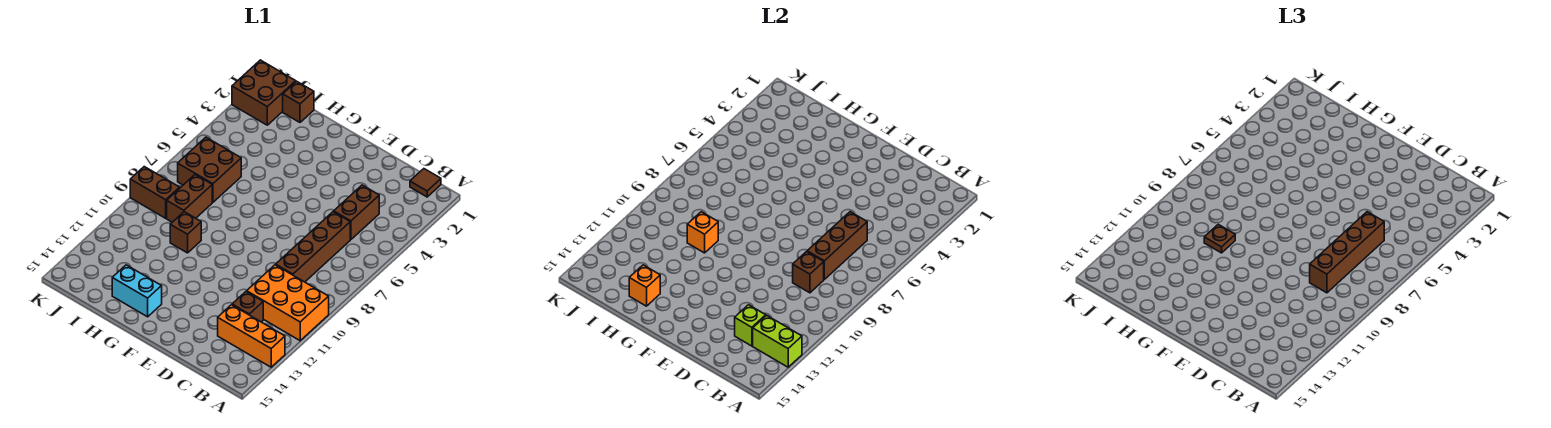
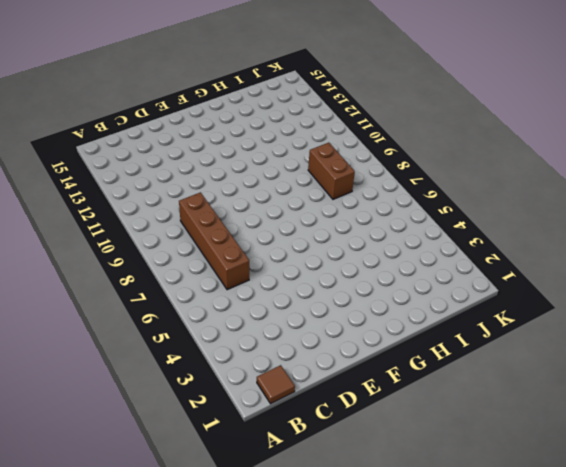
none -> orange brick A10:C11 level 1
none -> orange brick A13:C13 level 1
none -> brown brick C4:C5 level 1

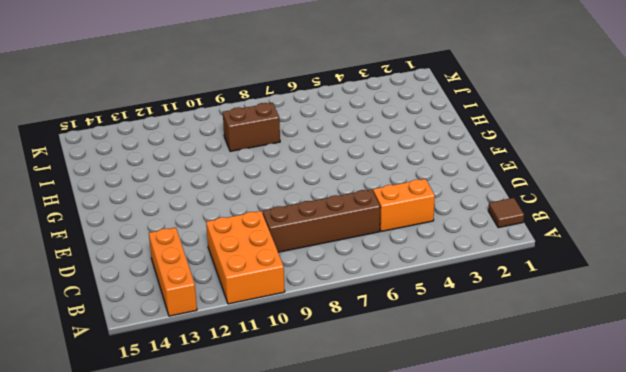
orange brick C4:C5 level 1 -> brown brick C4:C5 level 1
none -> brown brick C12 level 1
none -> cyan brick G14:H14 level 1
none -> brown brick H10 level 1

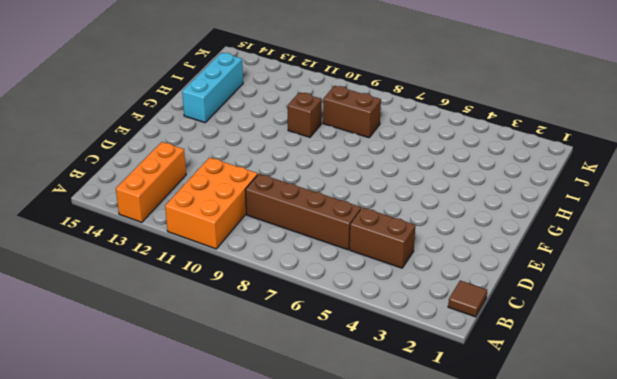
cyan brick G14:I14 level 1 -> cyan brick G14:H14 level 1
none -> brown brick C12 level 1
none -> brown brick I1 level 1
none -> brown brick I6:J7 level 1

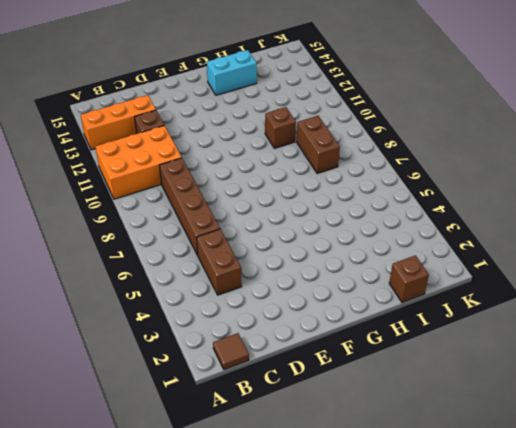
none -> brown brick I6:J7 level 1
none -> brown brick J1:K2 level 1
none -> brown brick J9:K9 level 1

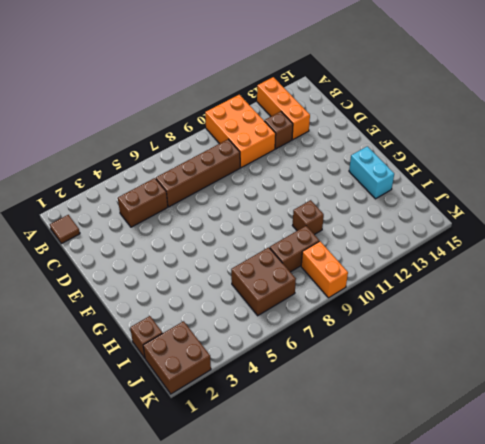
orange brick J9:K9 level 1 -> brown brick J9:K9 level 1
none -> lime brick A13:B13 level 2
none -> brown brick C6:C8 level 2
none -> brown brick C9 level 2

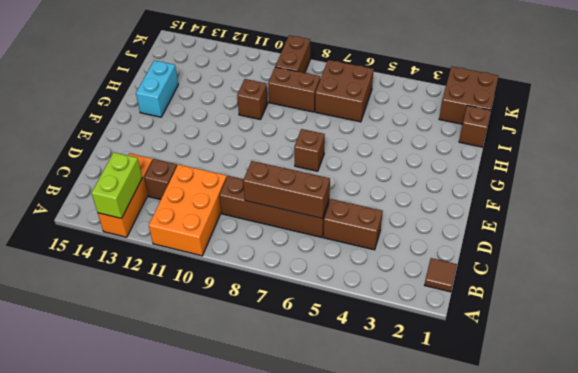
brown brick F7 level 1 -> brown brick C9 level 2
none -> lime brick C13 level 2
none -> orange brick H10 level 2
none -> orange brick H14 level 2

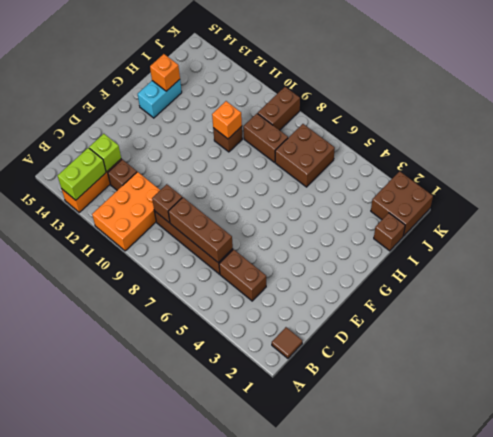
none -> brown brick C6:C9 level 3
none -> brown plate H10 level 3

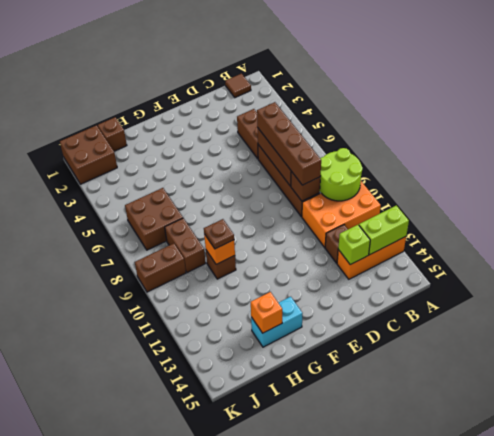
lime round brick A9:B10 level 2 -> none

